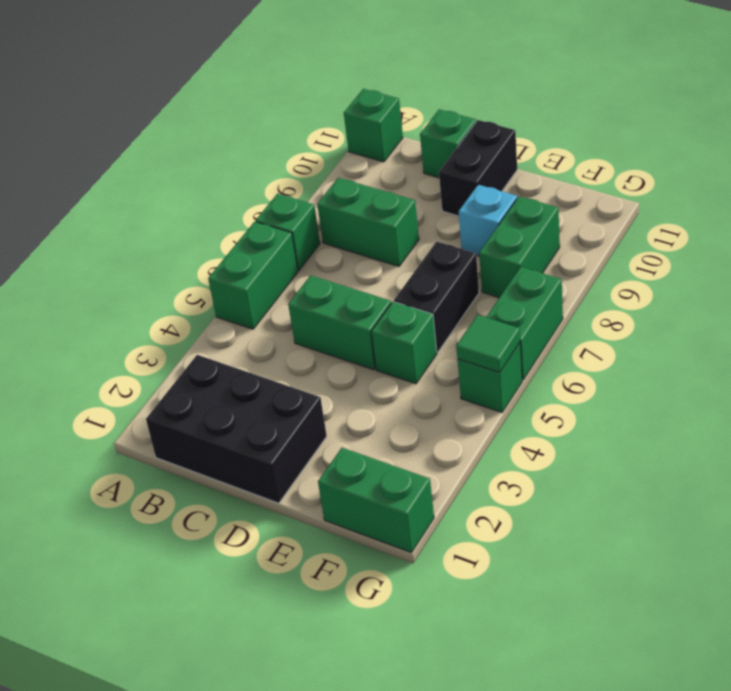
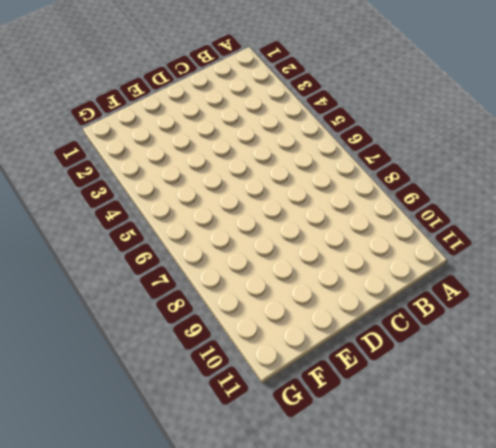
none -> green brick A5:A6 level 1
none -> green brick A7 level 1
none -> green brick A11 level 1

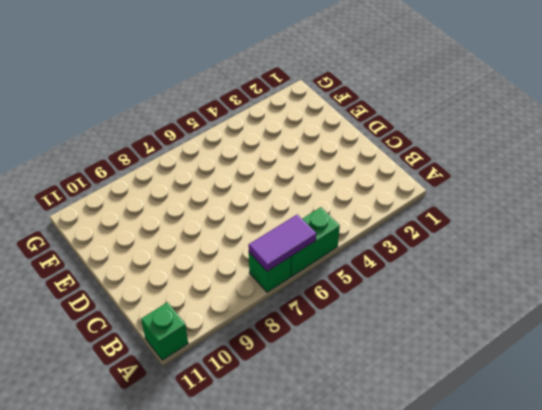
purple tile A6:A7 level 2 -> none
none -> black brick B1:D2 level 1
none -> green brick B8:C8 level 1
none -> green brick C5:D5 level 1

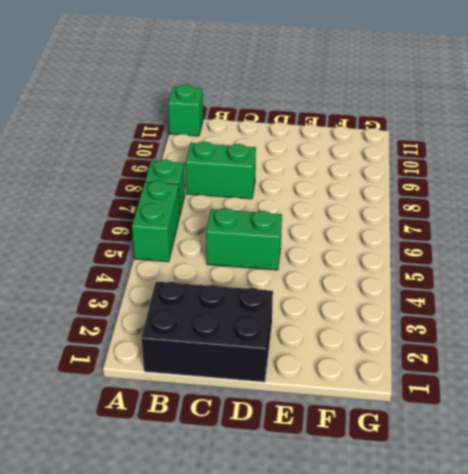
none -> green brick C11 level 1
none -> black brick D10:D11 level 1
none -> green brick E5 level 1

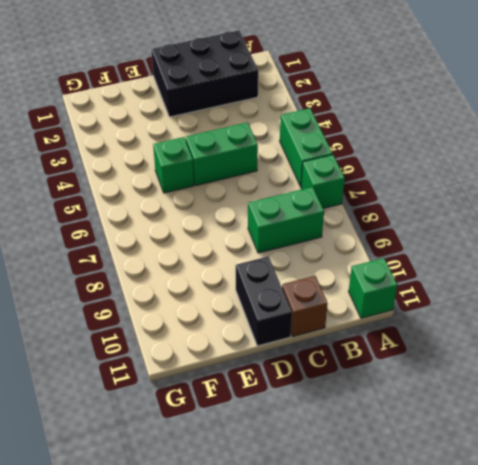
brown brick C11 level 1 -> green brick C11 level 1
none -> black brick E6:E7 level 1
none -> cyan brick E9 level 1
none -> green brick F1:G1 level 1

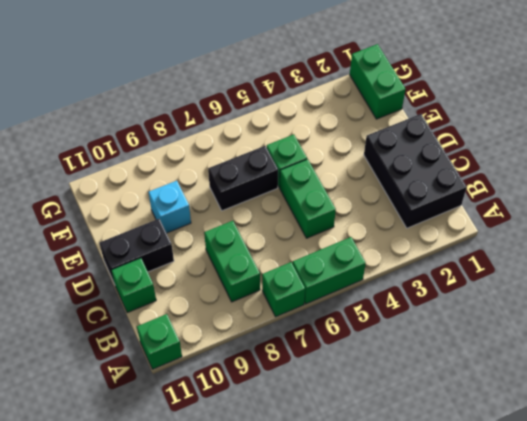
none -> green brick F8:F9 level 1
none -> green brick G5 level 1
none -> green brick G6:G7 level 1

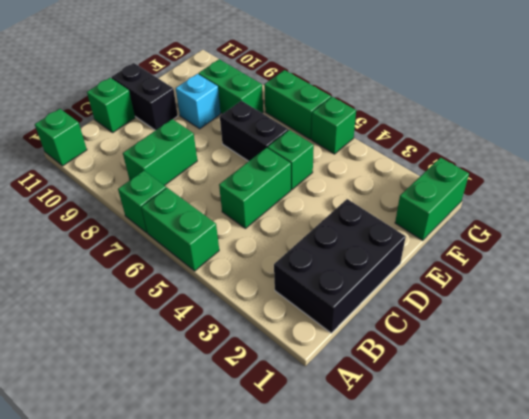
none -> green tile G5 level 2

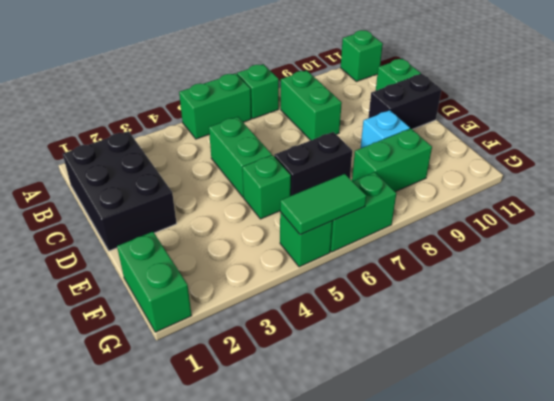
green tile G5:G6 level 2 -> green tile G5 level 2

